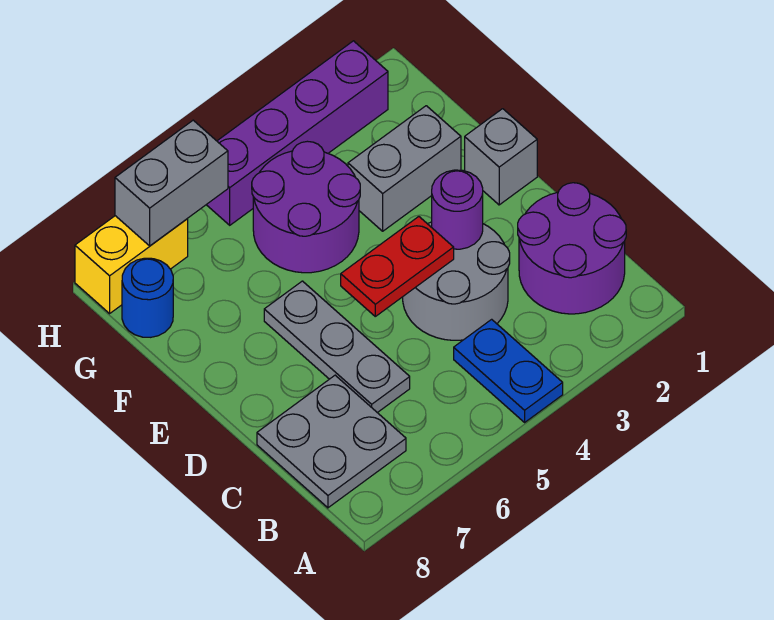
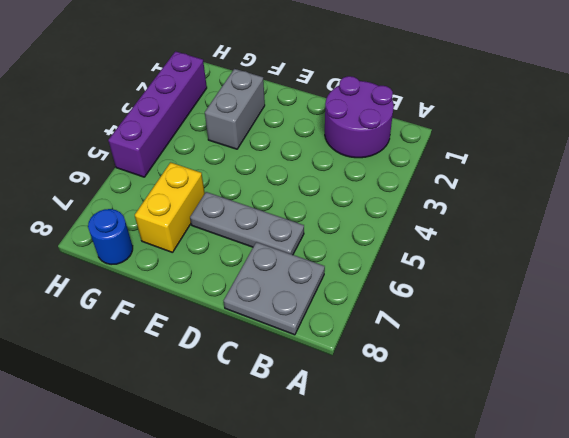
yellow brick F6:F7 level 1 -> yellow brick H7:H8 level 1
none -> blue plate A4:B4 level 1
none -> grey round brick C3:D4 level 1
none -> grey brick E1 level 1

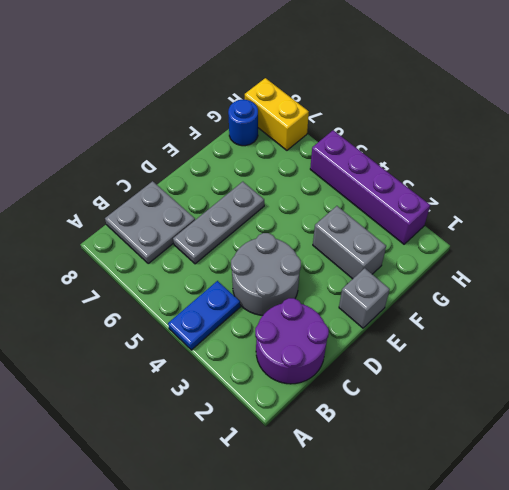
none -> purple round brick F4:G5 level 1
none -> purple round brick D3 level 2
none -> red plate D4:D5 level 2

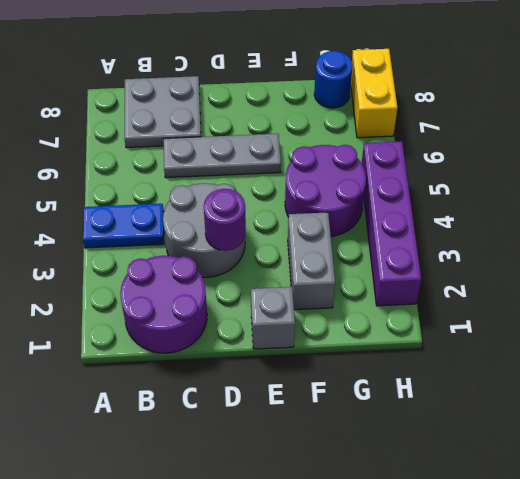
none -> red plate D4:D5 level 2
none -> grey brick H6:H7 level 2

